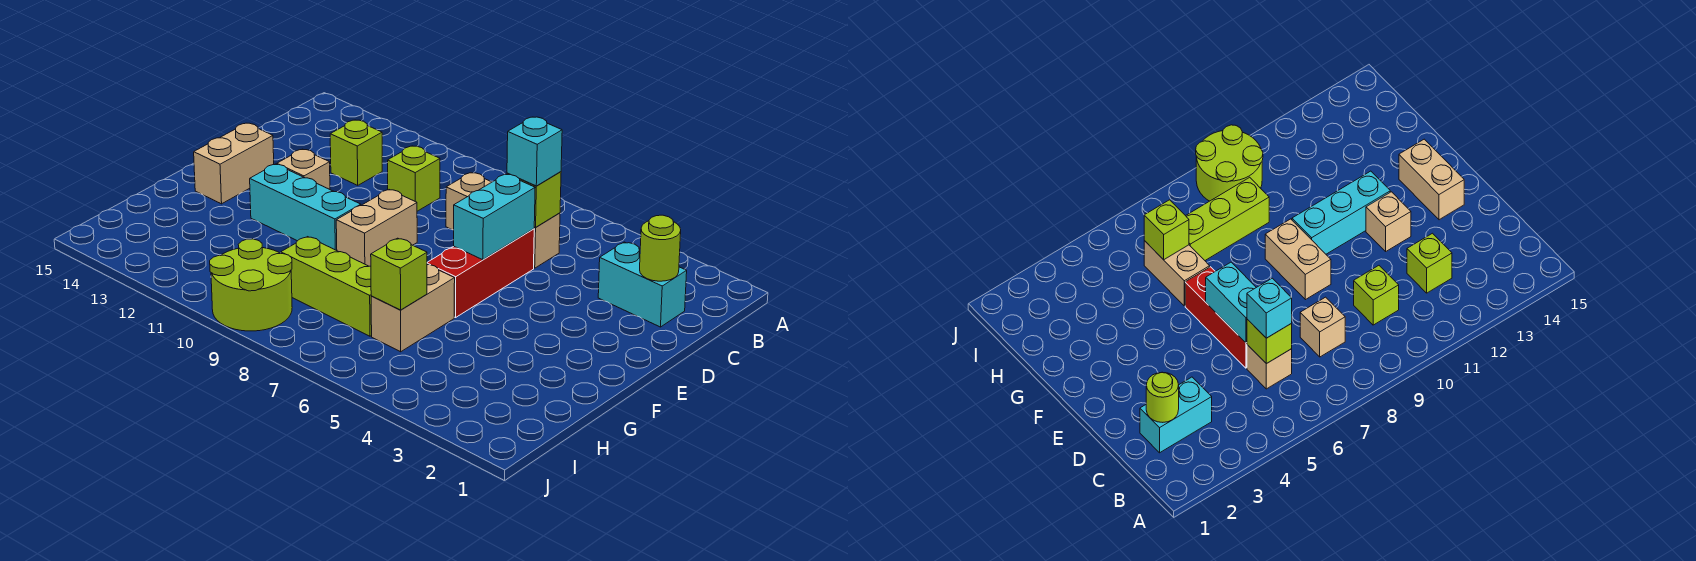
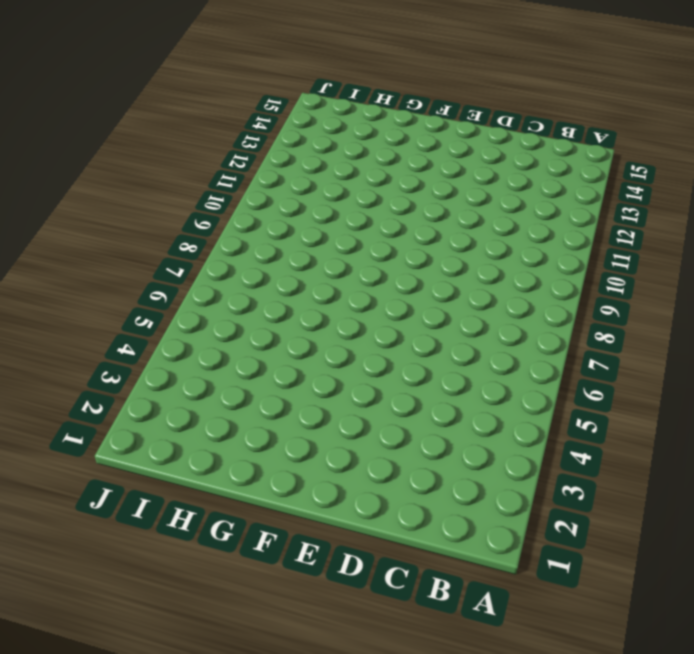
none -> cyan brick C2:C3 level 1
none -> tan brick C6 level 1
none -> tan brick C8 level 1

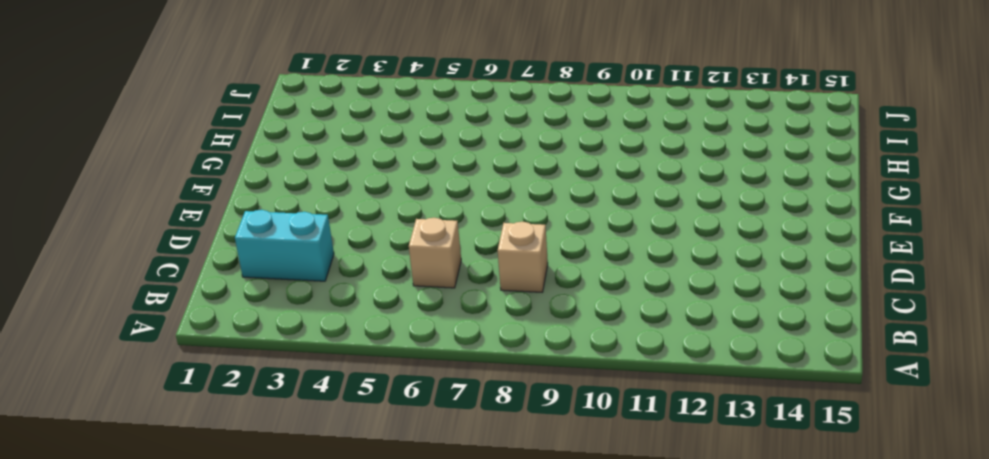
none -> lime brick C10 level 1
none -> lime brick C12 level 1
none -> red brick D6:F6 level 1

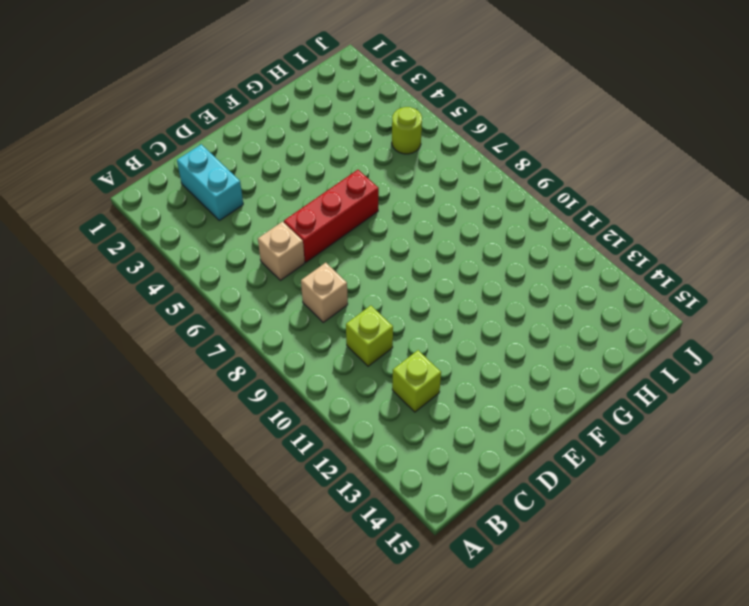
lime round brick I5 level 1 -> lime round brick C2 level 2
none -> tan brick E9:F9 level 1
none -> tan brick E12 level 1
none -> tan brick E14:F14 level 1

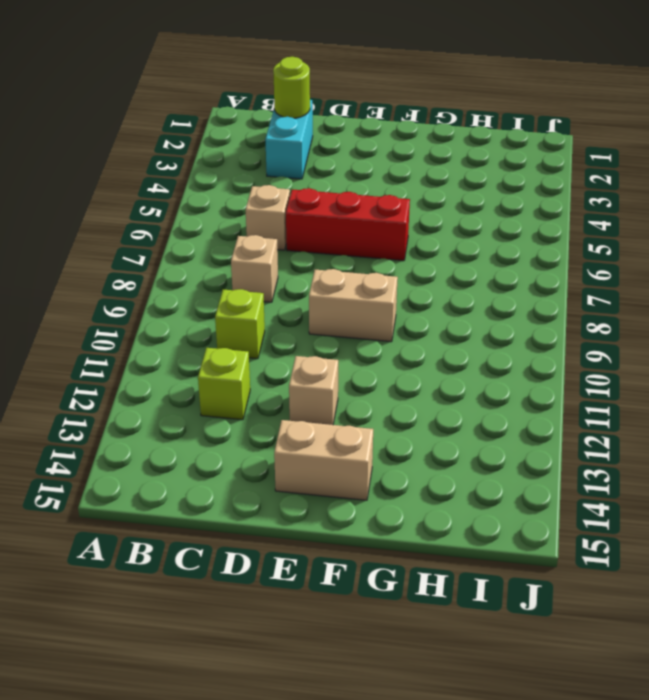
none -> cyan brick F10:F12 level 1
none -> tan brick G6:H6 level 1
none -> lime brick H7:H9 level 1

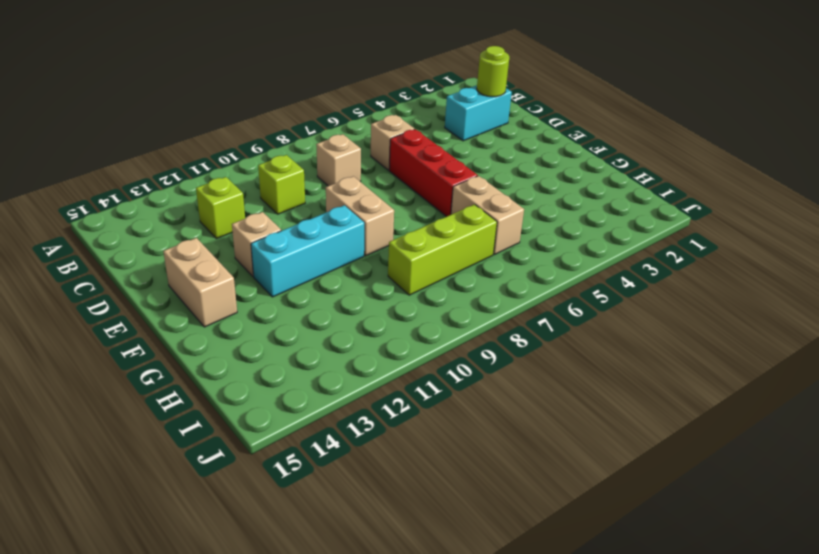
none -> lime round brick I9:J10 level 1
none -> lime brick C6 level 2
none -> cyan brick D6:E6 level 2

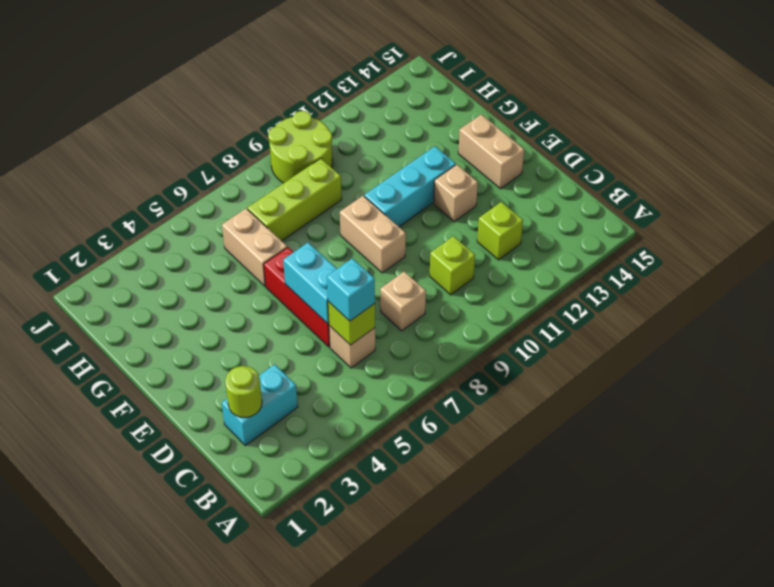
none -> lime brick H6 level 2

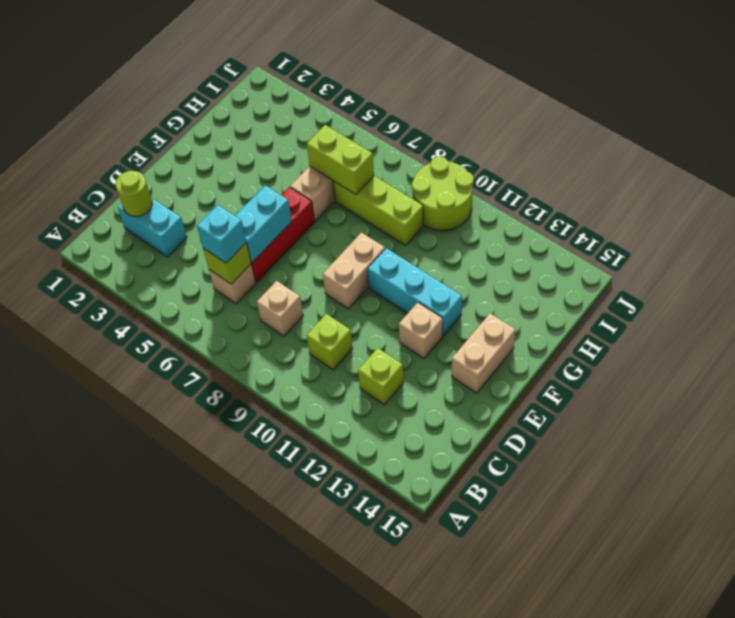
lime brick H6:H7 level 2 -> lime brick H6 level 2

